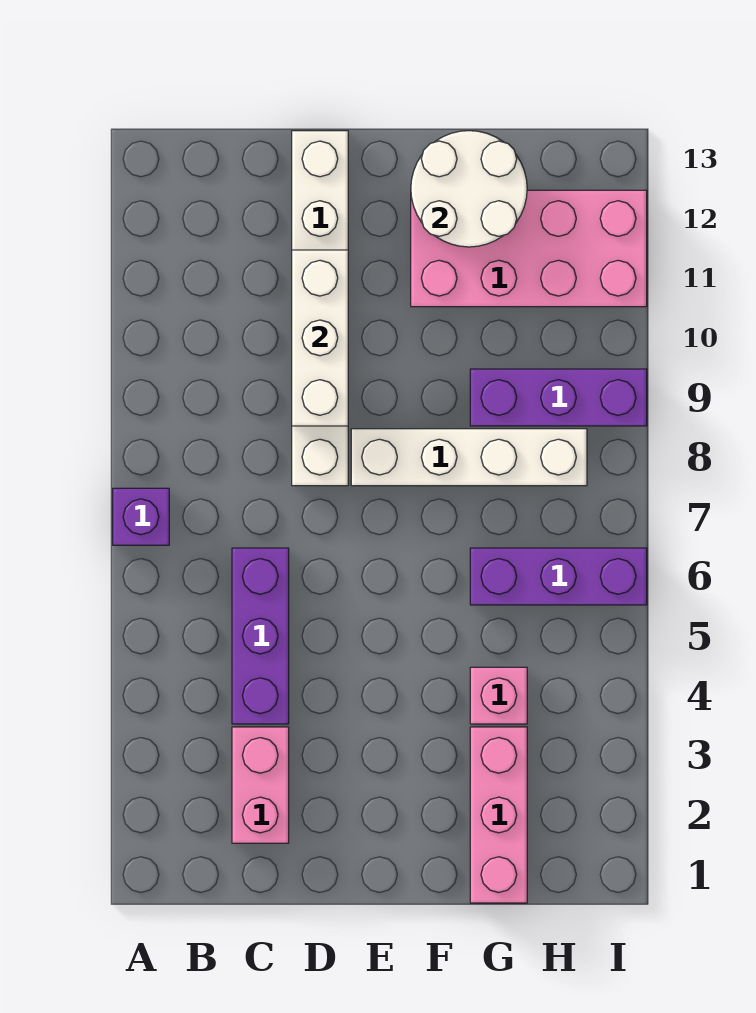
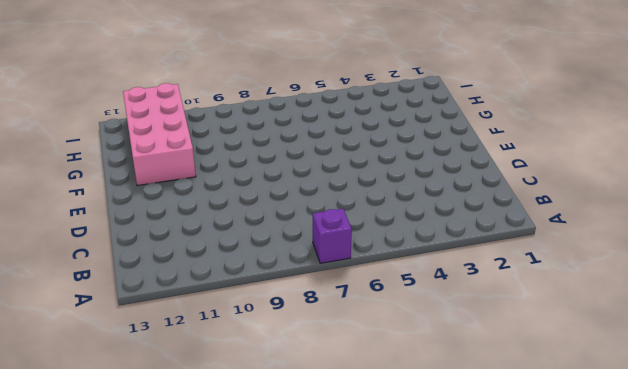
none -> pink brick C2:C3 level 1
none -> purple brick C4:C6 level 1
none -> white brick D8:D13 level 1

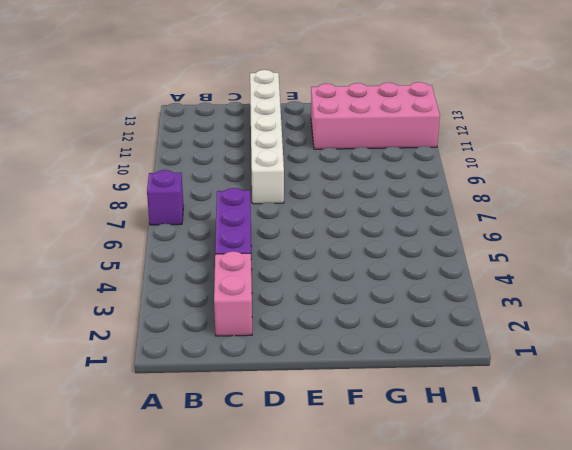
none -> white brick E8:H8 level 1
none -> pink brick G1:G3 level 1
none -> pink brick G4 level 1

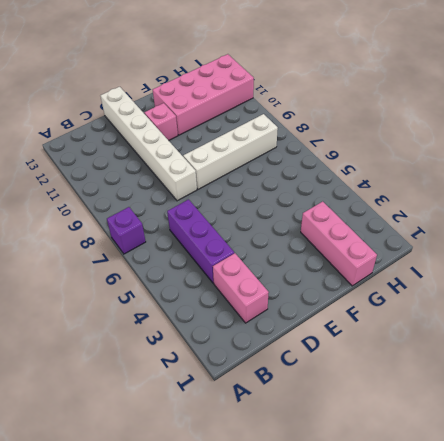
pink brick E11 level 1 -> pink brick G4 level 1
none -> purple brick G6:I6 level 1
none -> purple brick G9:I9 level 1
none -> white brick D9:D11 level 2

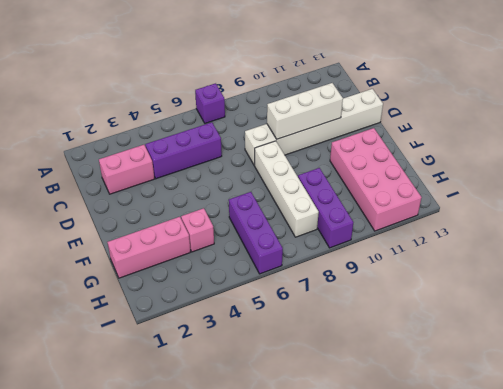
none -> white round brick F12:G13 level 2

